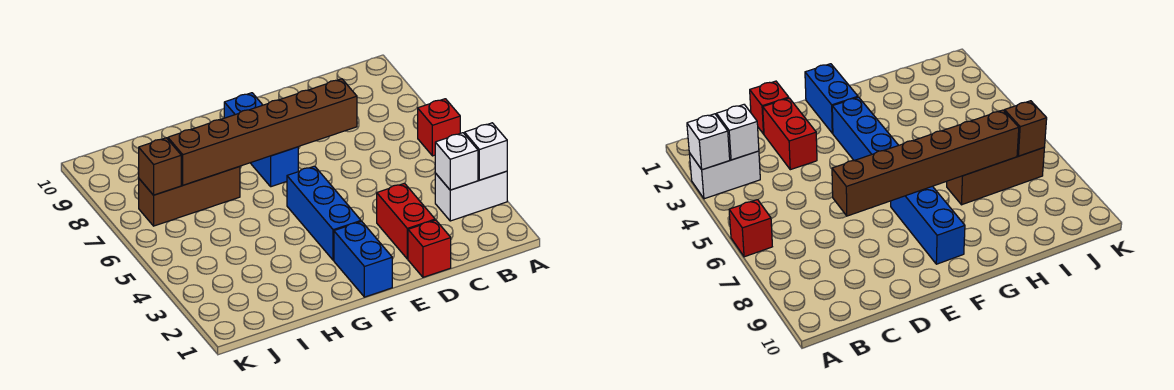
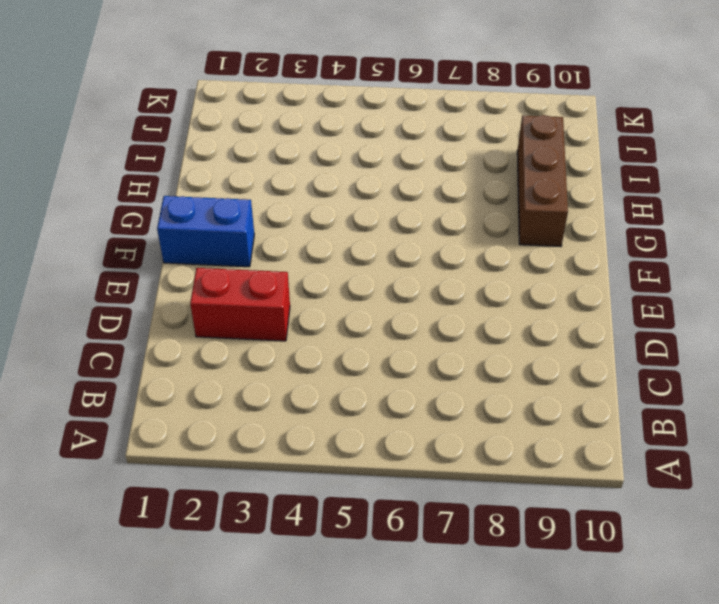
brown brick G9:I9 level 1 -> brown brick H7:J7 level 1
none -> white brick A3:B3 level 1
none -> red brick A6 level 1
none -> red brick D1 level 1

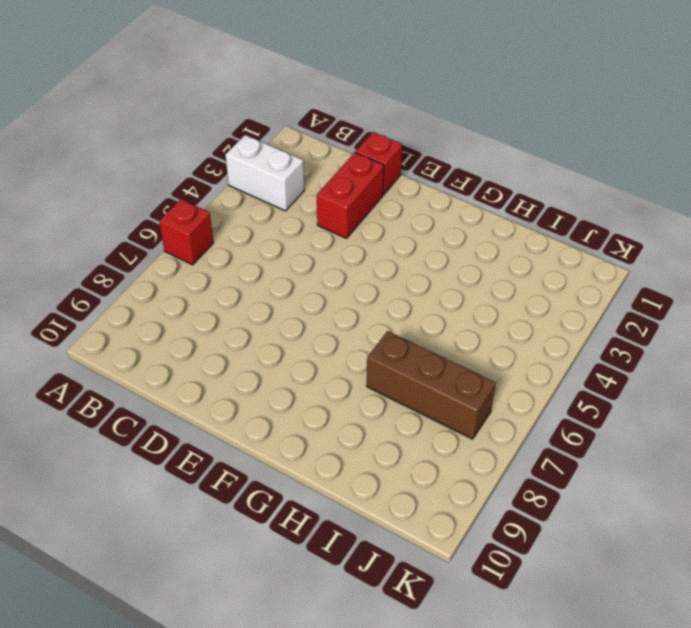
none -> blue brick F1:F2 level 1
none -> blue brick F3:F5 level 1
none -> blue brick F7:F9 level 1

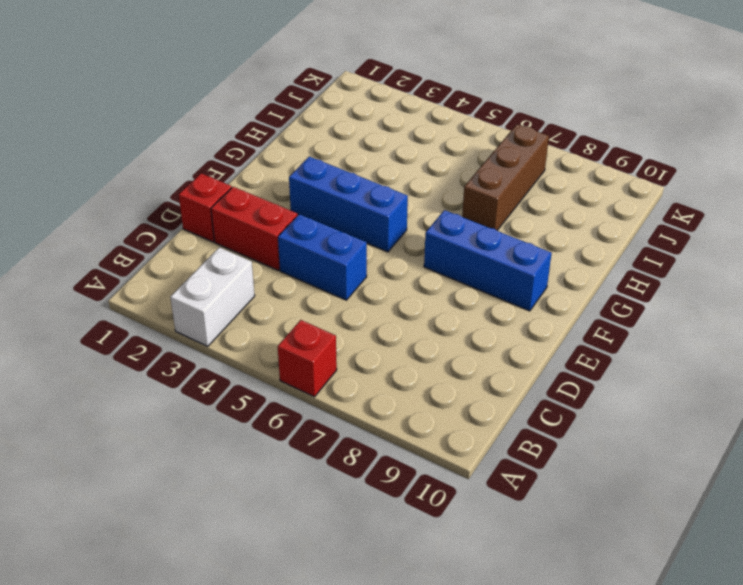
blue brick D4:D5 level 1 -> blue brick F1:F2 level 1
none -> white brick A3 level 2
none -> white brick B3 level 2
none -> brown brick D7:I7 level 2

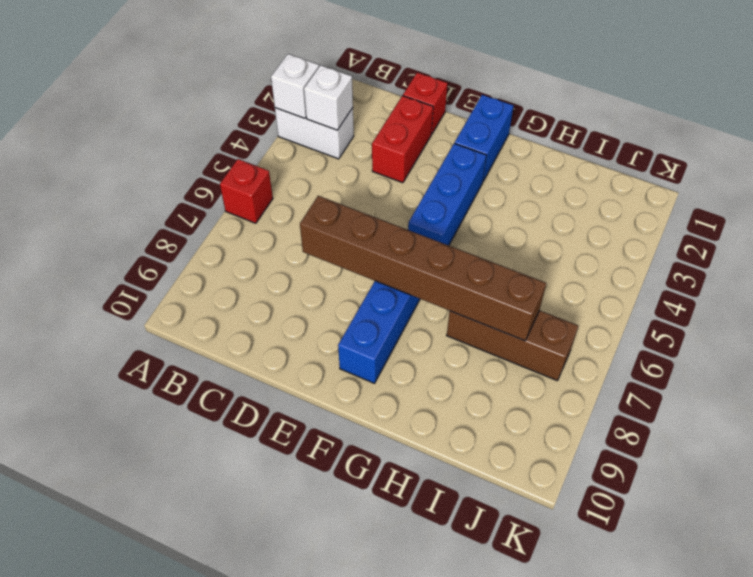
none -> brown brick J7 level 2

